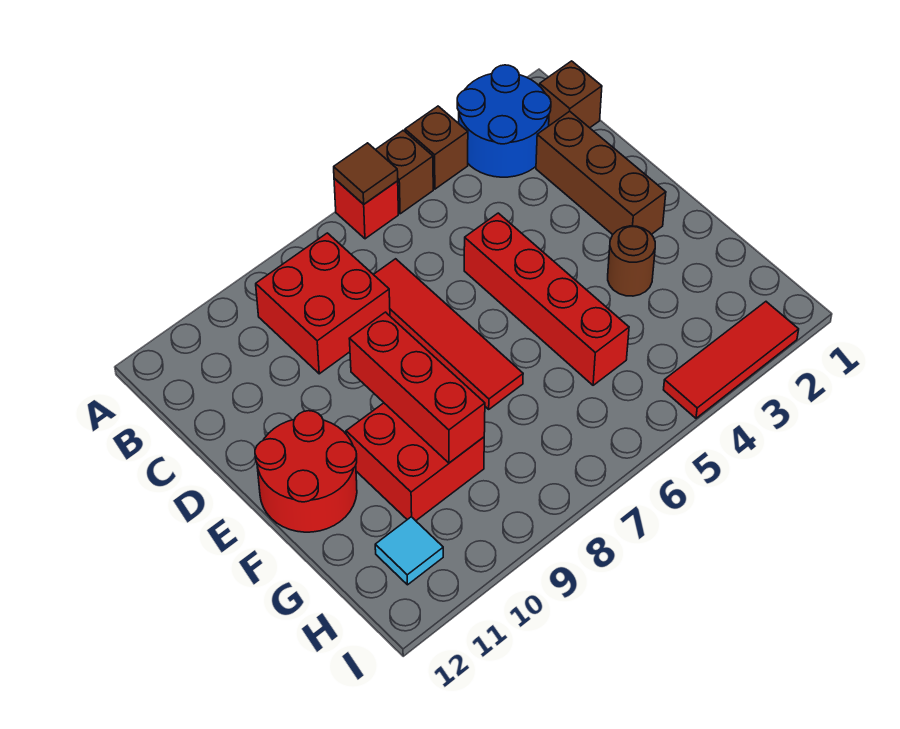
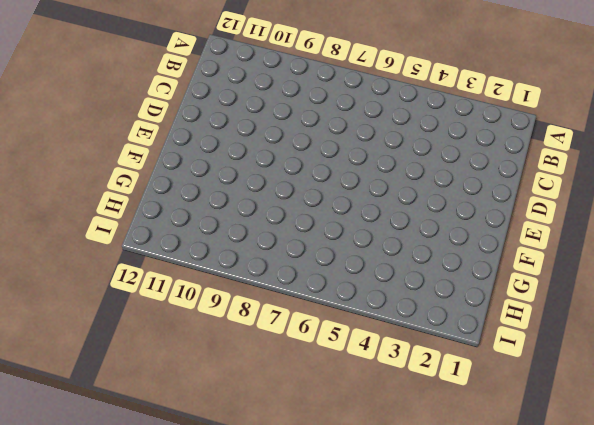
none -> blue round brick A2:B3 level 1
none -> brown brick A4 level 1
none -> brown brick A5 level 1

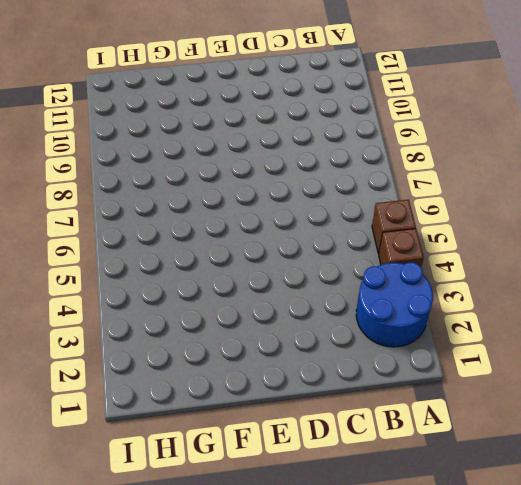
none -> red brick A6 level 1
none -> brown brick B1 level 1
none -> red brick B8:C9 level 1

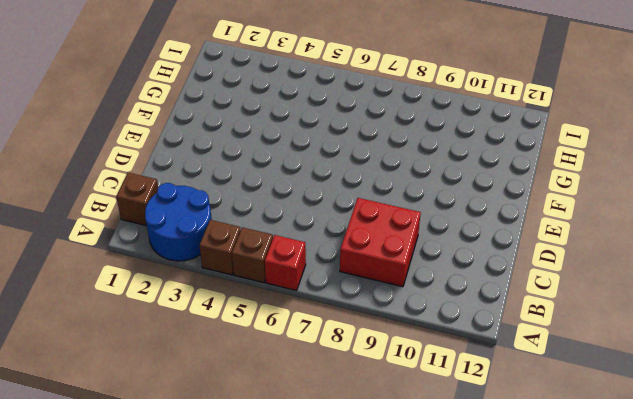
none -> brown brick C2:E2 level 1
none -> red tile C7:F7 level 1
none -> red brick D5:G5 level 1

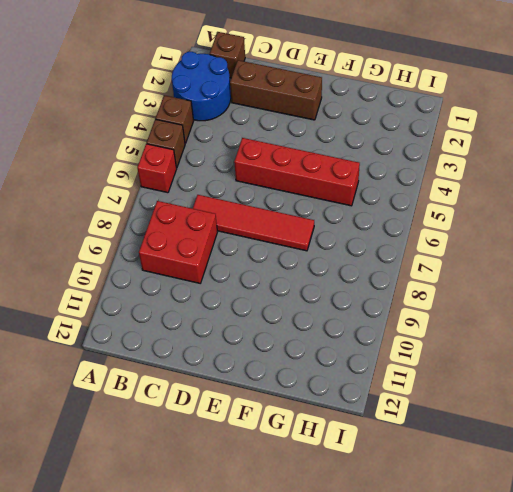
none -> red round brick E11:F12 level 1
none -> brown round brick F3 level 1
none -> red brick F9:G10 level 1

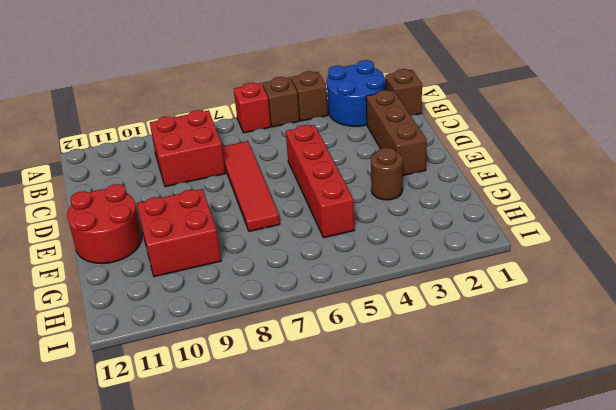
none -> cyan tile H11 level 1
none -> red tile I2:I4 level 1
none -> brown tile A6 level 2

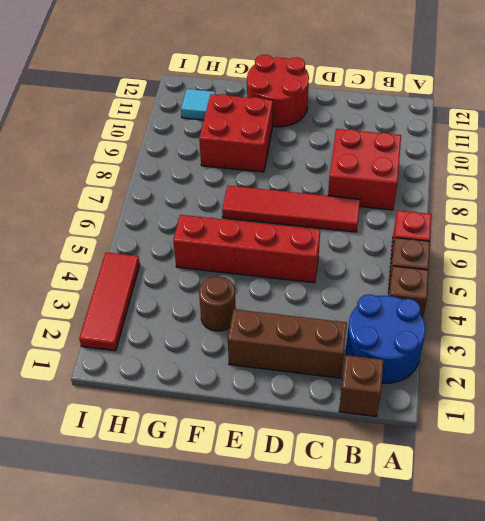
none -> brown tile A6 level 2
none -> red brick E9:G9 level 2

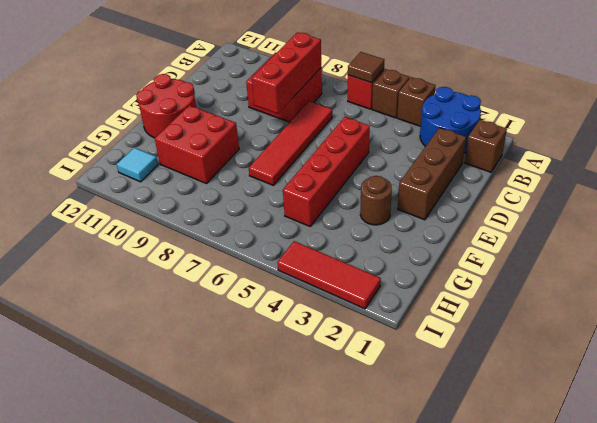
red brick B8:D8 level 2 -> red brick E9:G9 level 2

